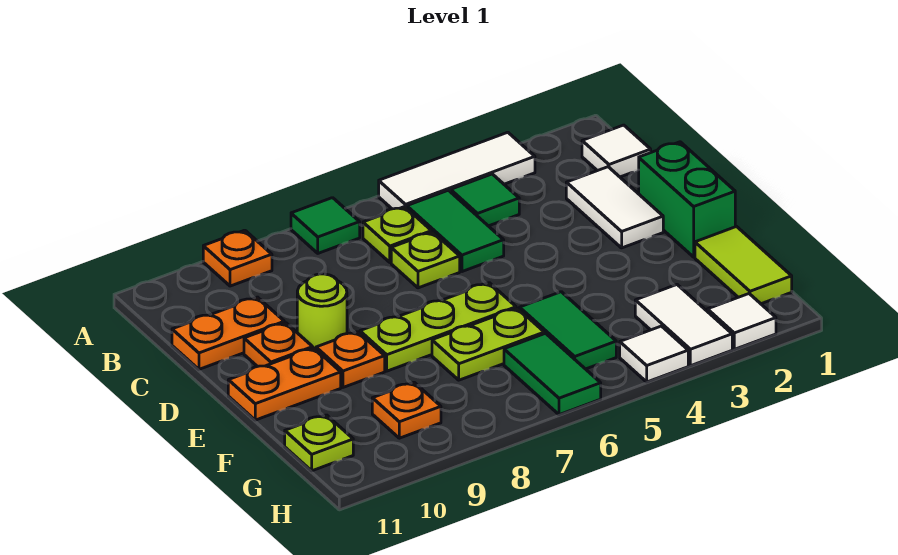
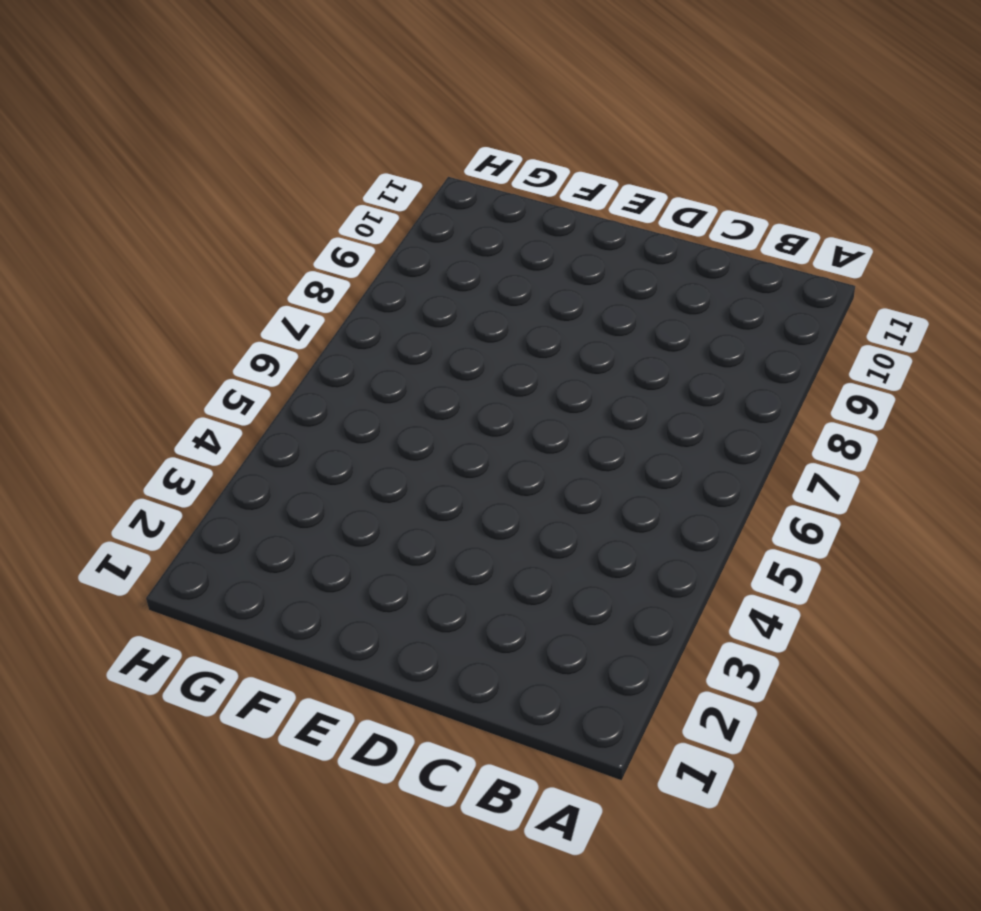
none -> white tile A3:A5 level 1
none -> green tile A7 level 1
none -> orange plate A9 level 1

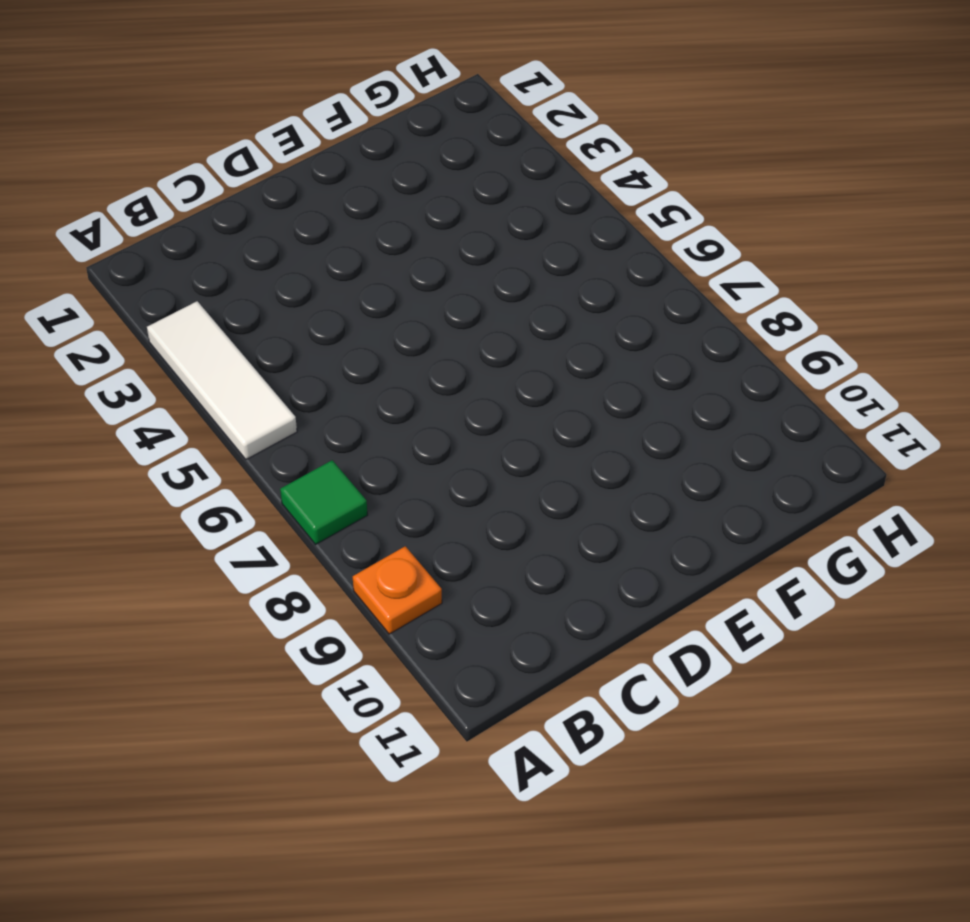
none -> white tile B1 level 1
none -> green tile B4 level 1
none -> green tile B5:C5 level 1

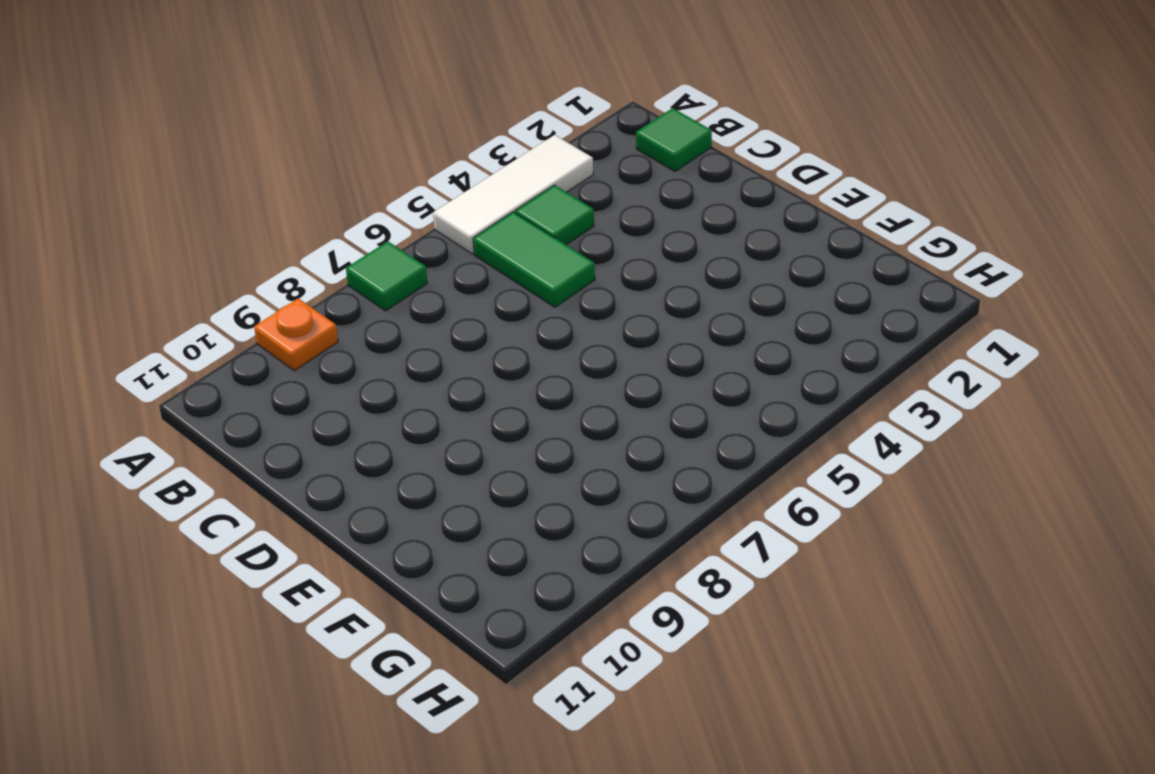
green tile B1 level 1 -> white tile B1 level 1
none -> lime plate B6 level 1
none -> white tile C2:D2 level 1
none -> lime plate C6 level 1

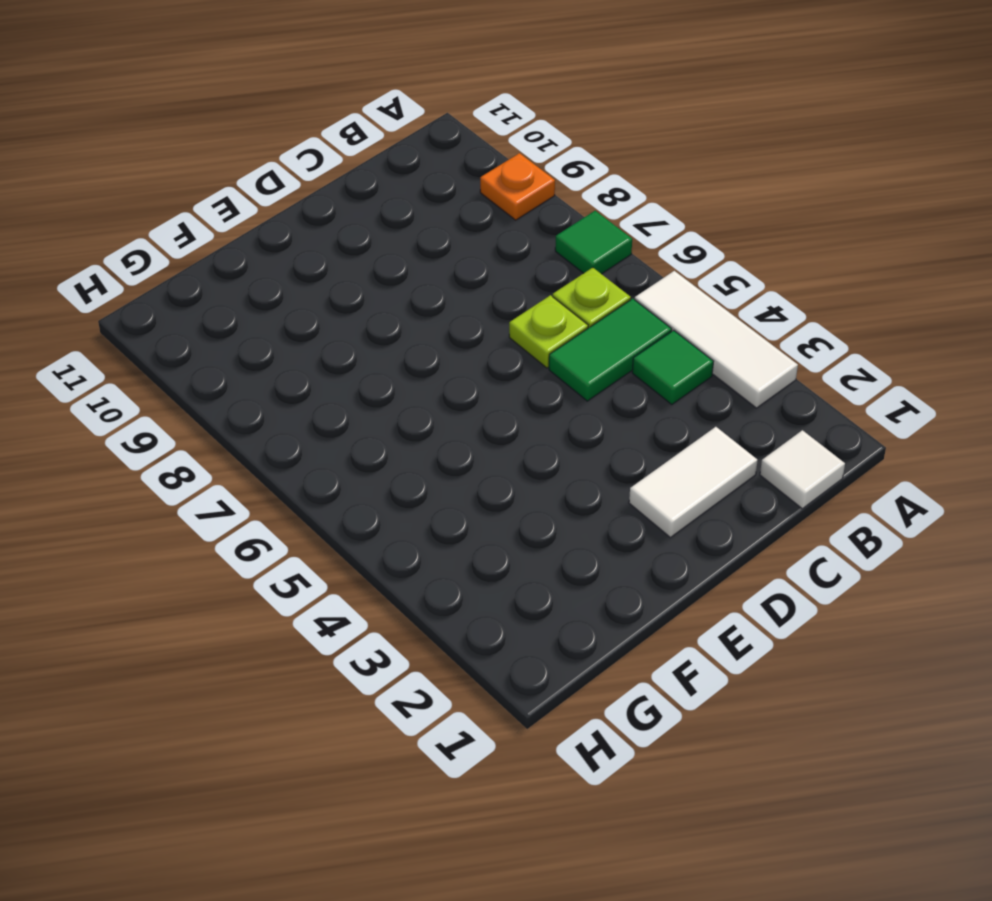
none -> orange plate C10:C11 level 1
none -> green brick D1:E1 level 1
none -> lime round brick D9 level 1

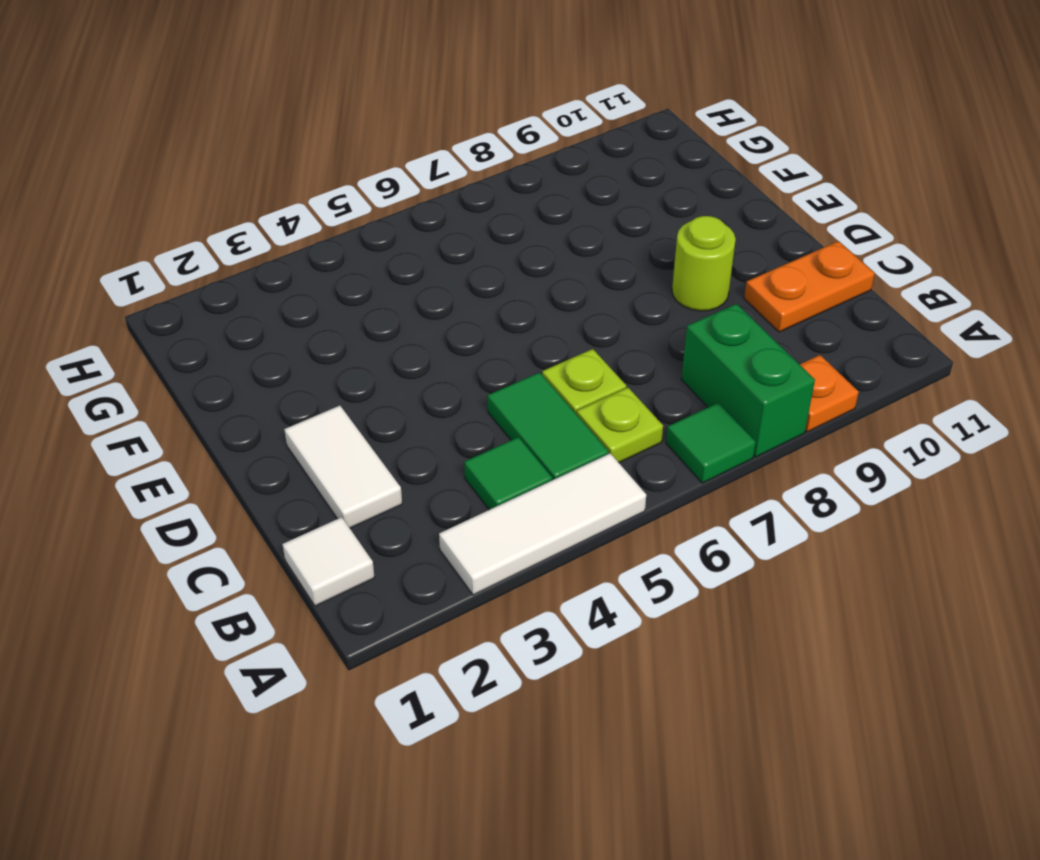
green brick A8:B8 level 1 -> green brick D1:E1 level 1
none -> orange plate D10 level 1
none -> lime plate E6:E8 level 1
none -> orange plate E9 level 1

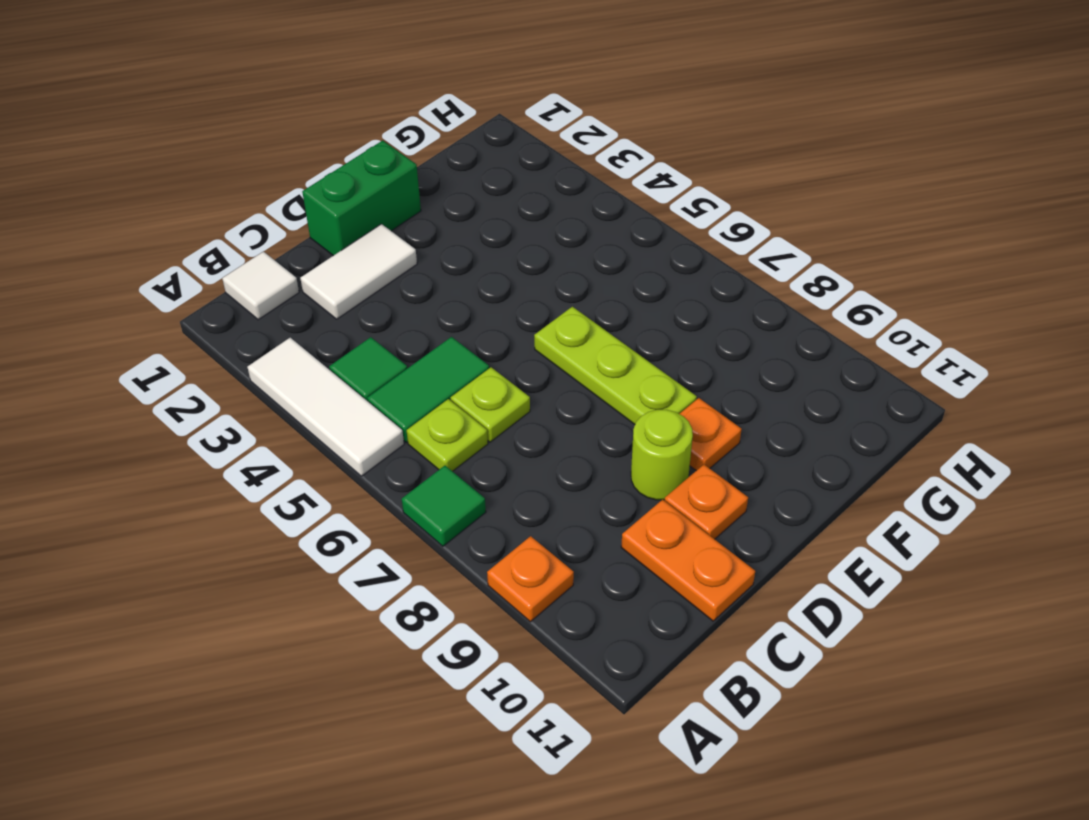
none -> orange plate E10:E11 level 1
none -> lime tile F1:G1 level 1
none -> green tile F5:G5 level 1

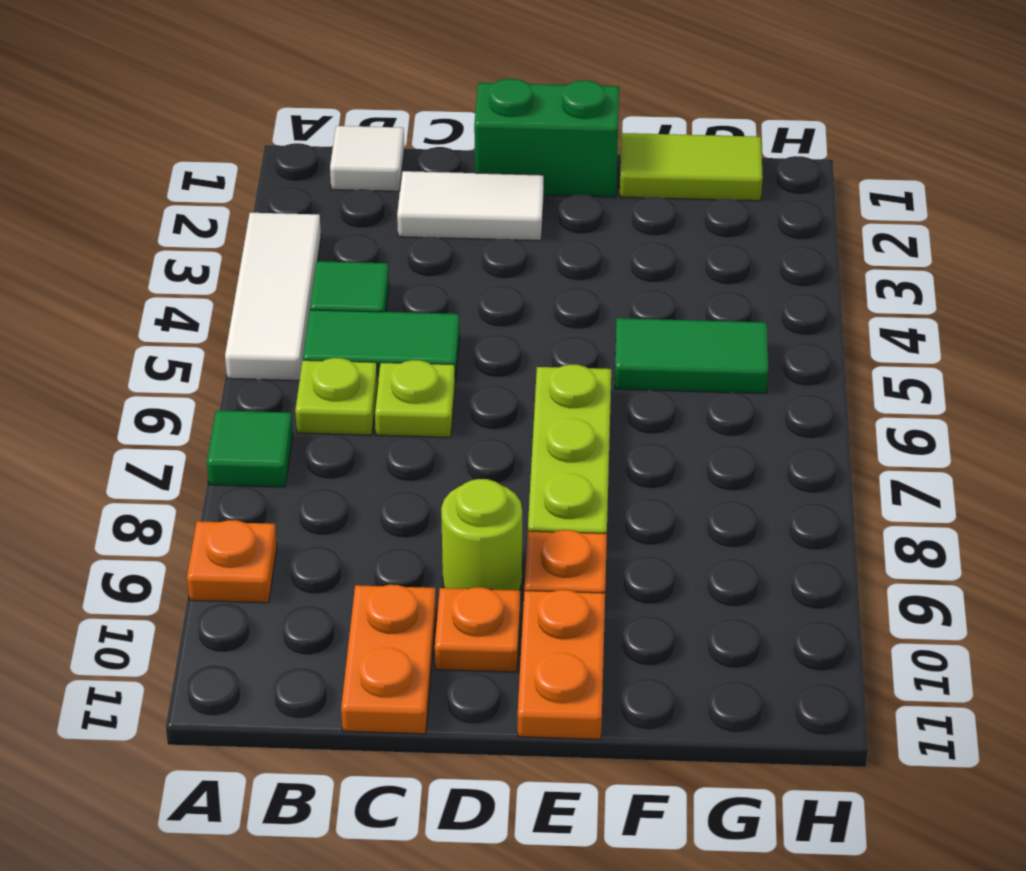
none -> lime plate F6:F7 level 1
none -> white tile G3:H3 level 1
none -> green tile G6:H6 level 1

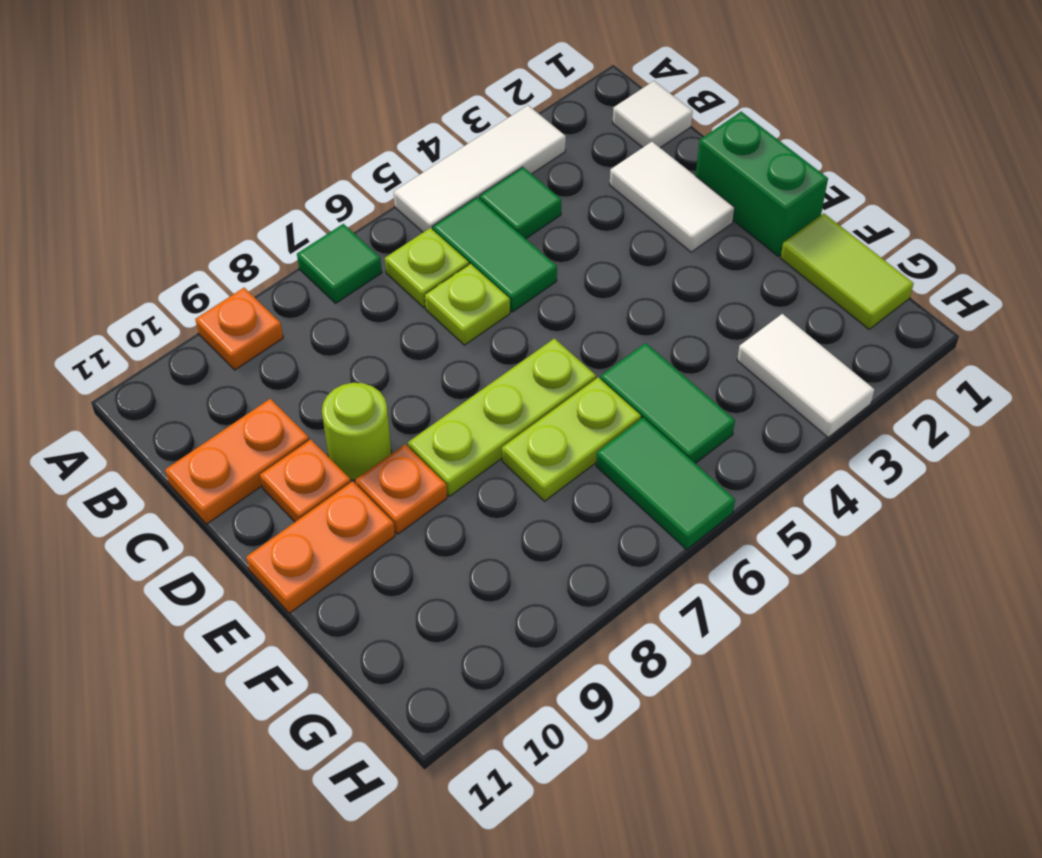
none -> orange plate G9 level 1
none -> lime plate G11 level 1
none -> white tile H2 level 1

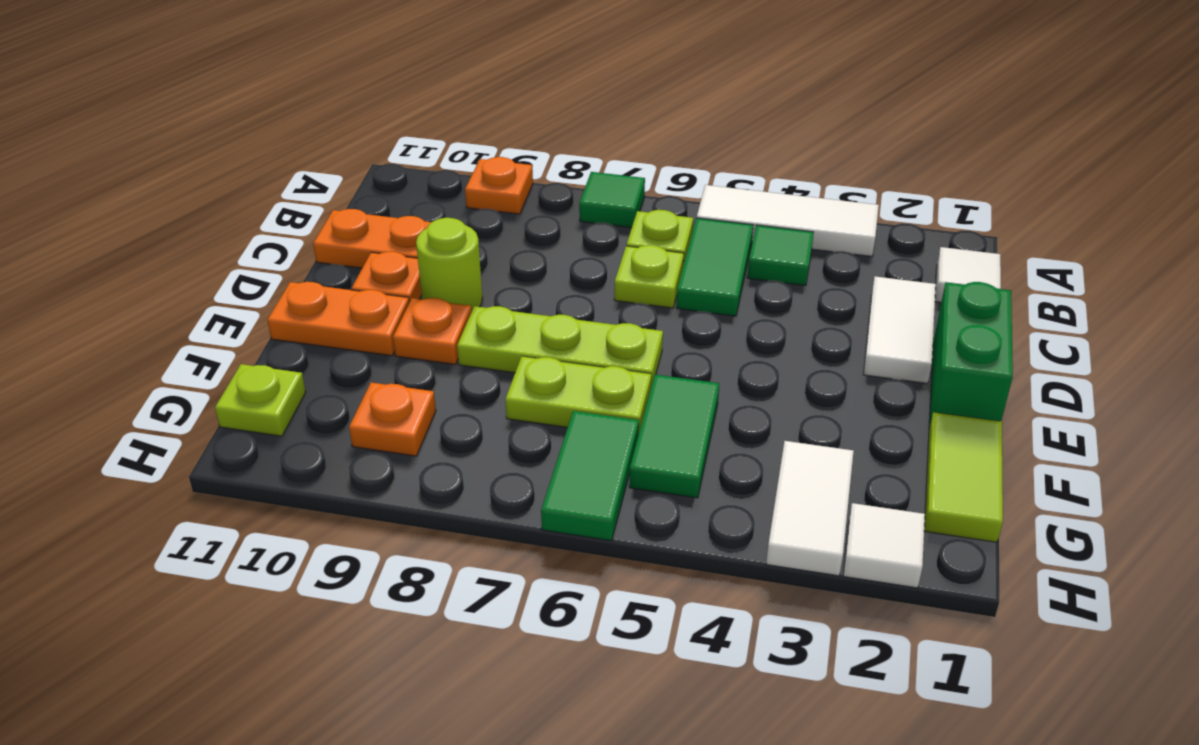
none -> white tile H4 level 1

